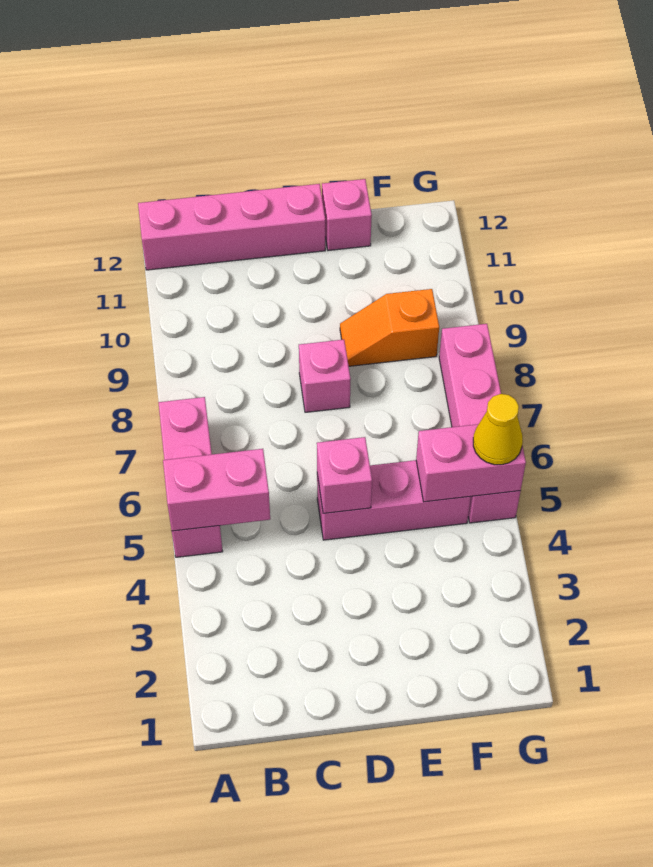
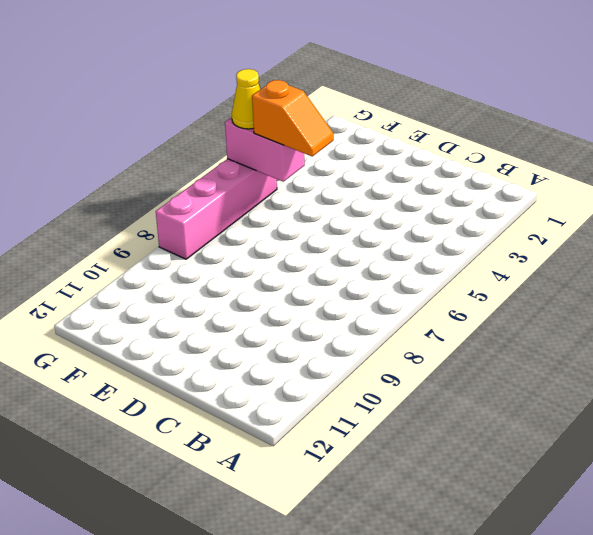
orange slope E5:F5 level 3 top F -> orange slope E9:F9 level 1 top F
none -> pink brick A5:A7 level 1
none -> pink brick A12:D12 level 1

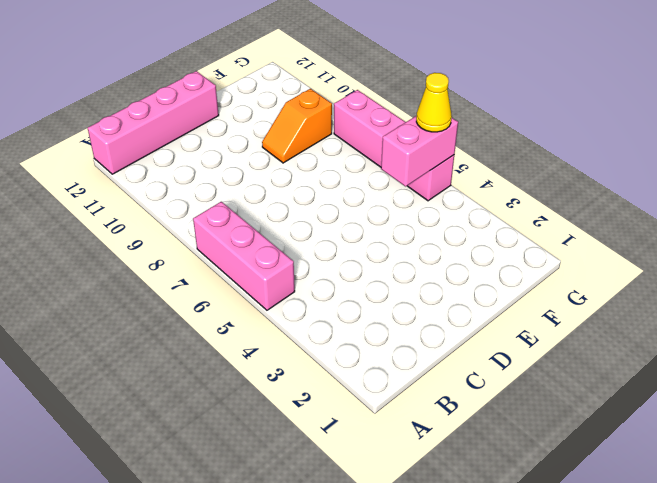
none -> pink brick D5:F5 level 1
none -> pink brick D8 level 1

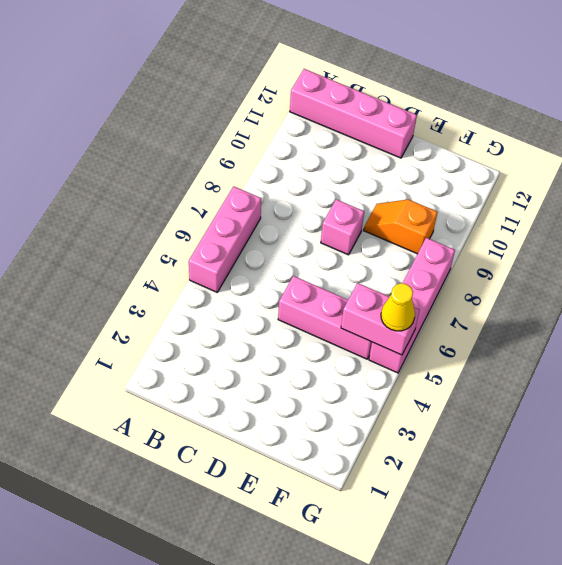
none -> pink brick E12 level 1
none -> pink brick A5:B5 level 2

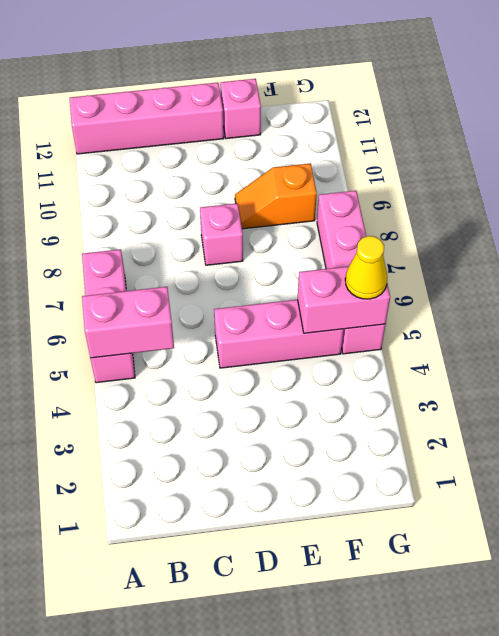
none -> pink brick D5 level 2

